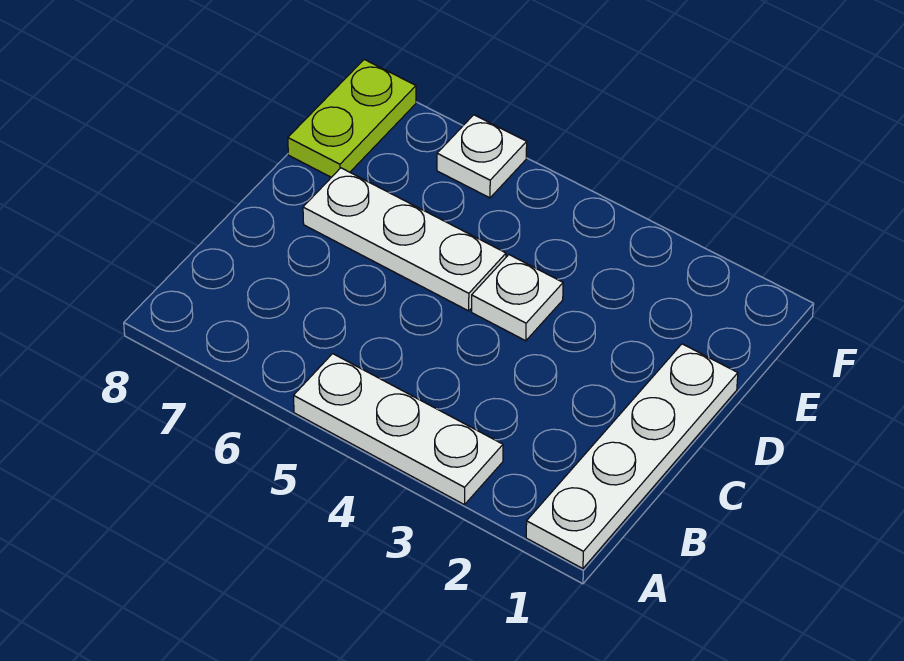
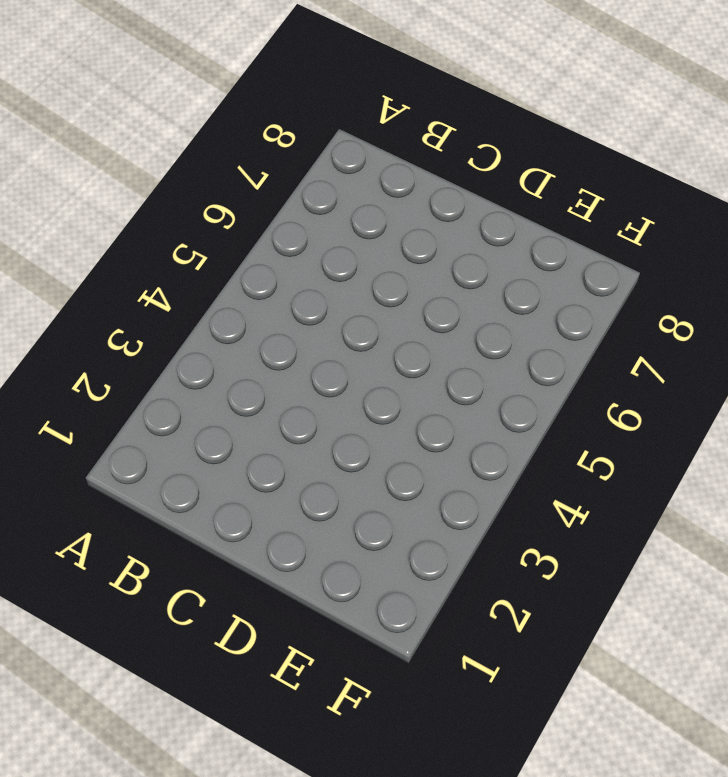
none -> white plate A1:D1 level 1
none -> white plate A3:A5 level 1

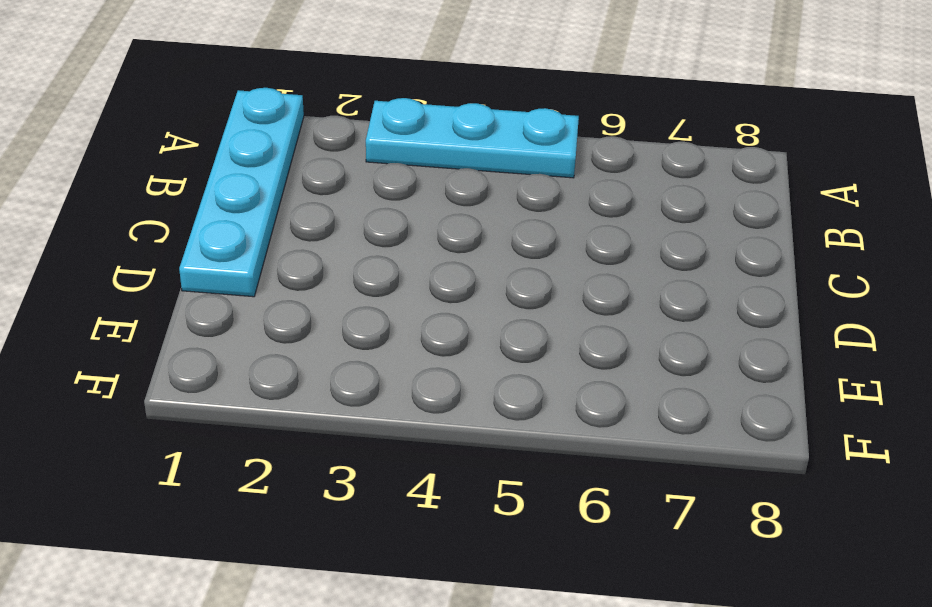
cyan plate A1:D1 level 1 -> white plate A1:D1 level 1
cyan plate A3:A5 level 1 -> white plate A3:A5 level 1
none -> white plate D4 level 1
none -> white plate D5:D7 level 1

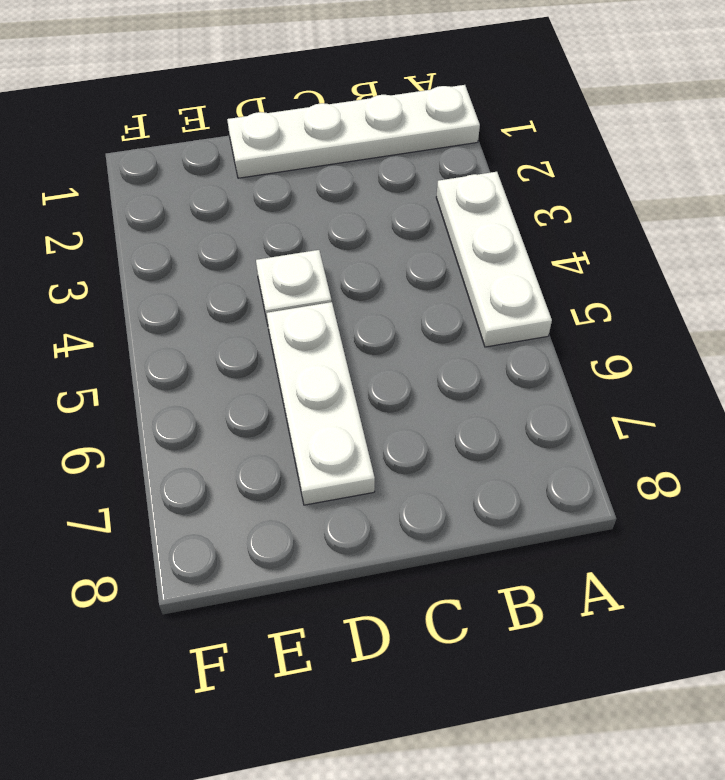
none -> lime plate E8:F8 level 1
none -> white plate F6 level 1

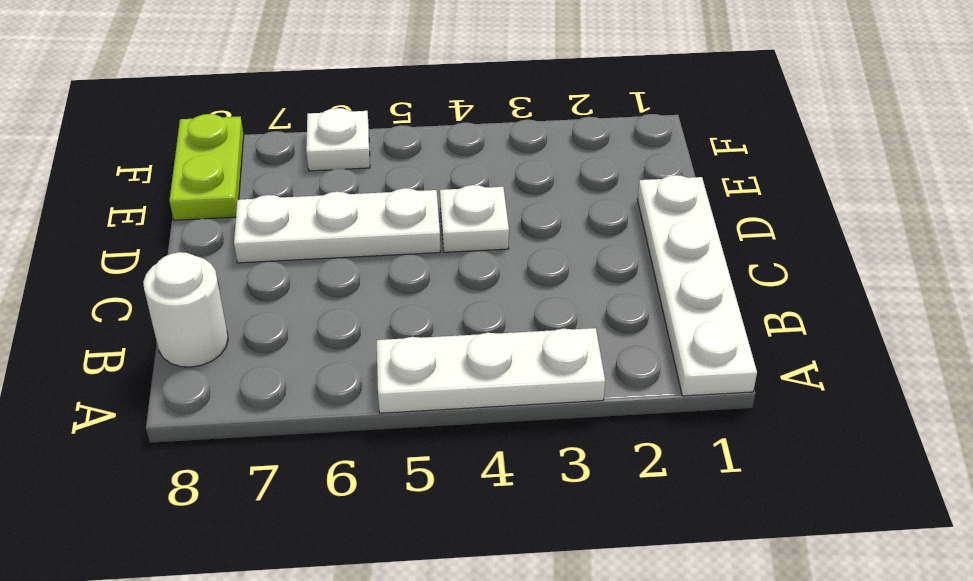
white round brick B8 level 1 -> none

